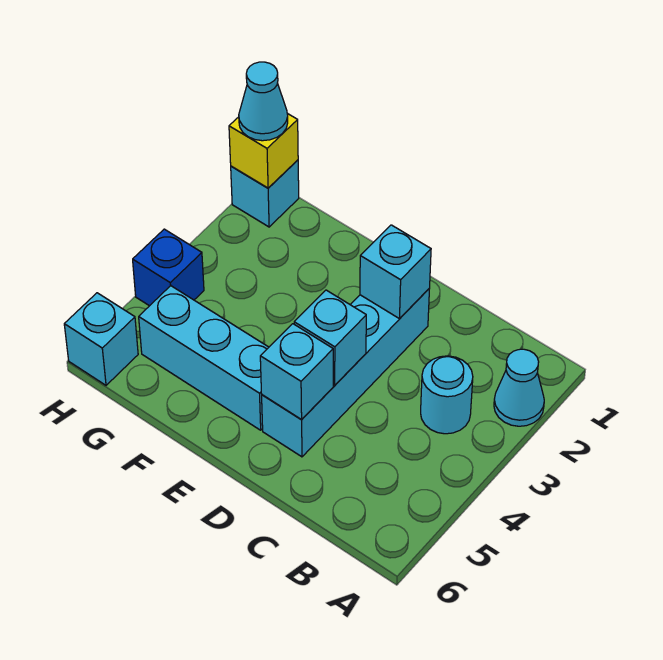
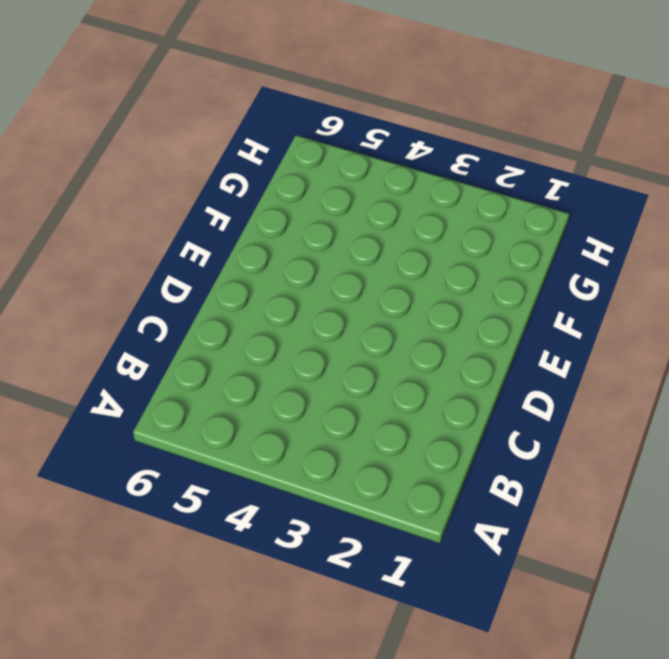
none -> cyan cone A2 level 1
none -> cyan round brick B3 level 1
none -> cyan brick D2:D5 level 1

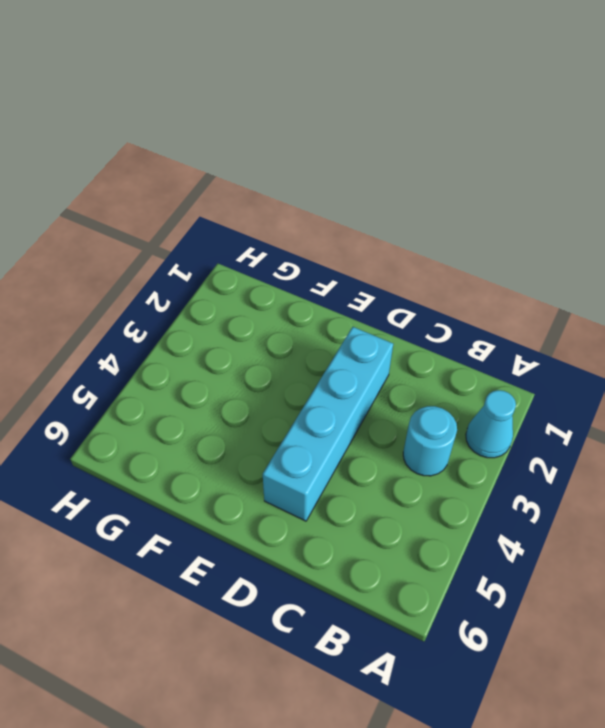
none -> cyan brick E5:G5 level 1
none -> cyan brick H1 level 1
none -> blue brick H4 level 1

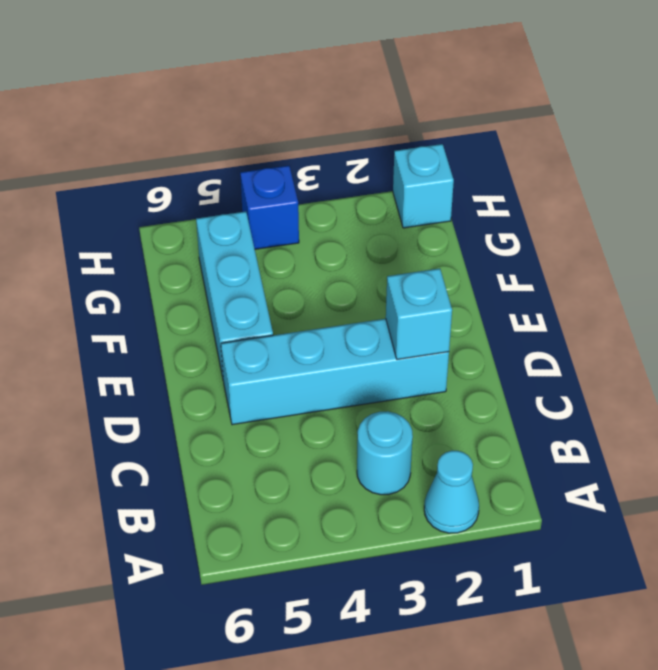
none -> cyan brick H6 level 1
none -> cyan brick D4 level 2
none -> cyan brick D5 level 2

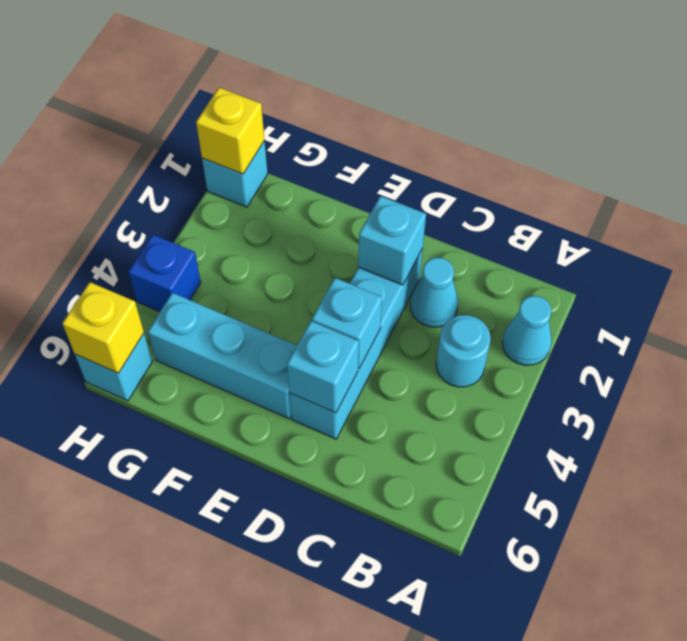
cyan cone C2 level 1 -> cyan cone H1 level 3
yellow brick H6 level 2 -> none

